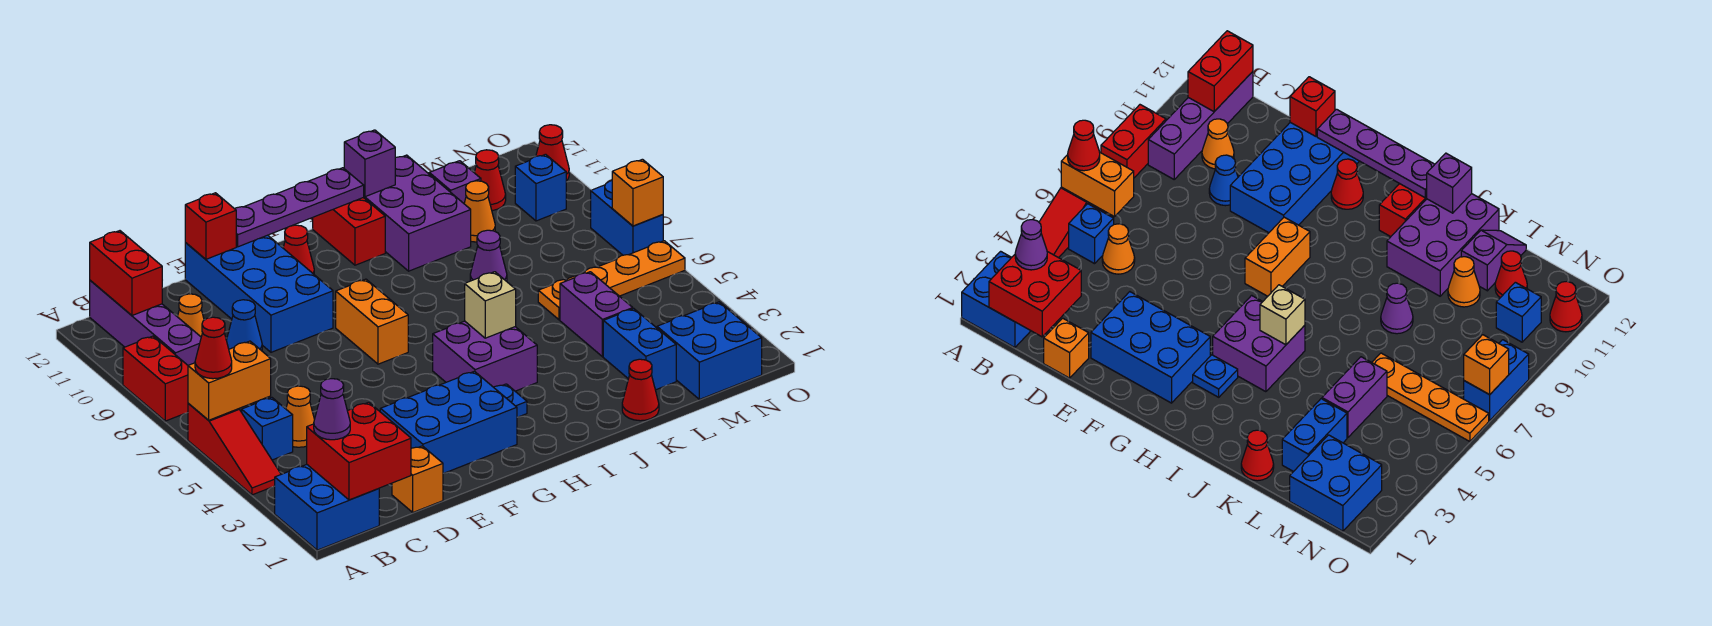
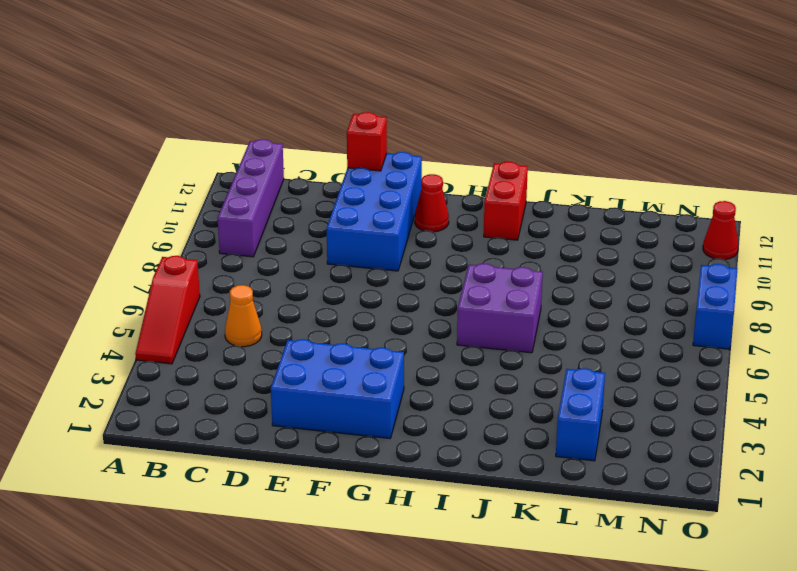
purple brick I6:J7 level 1 -> purple brick H4:I5 level 1
none -> blue brick A1:B2 level 1
none -> red brick A8:A9 level 1
none -> blue brick B5 level 1
none -> orange cone C10 level 1

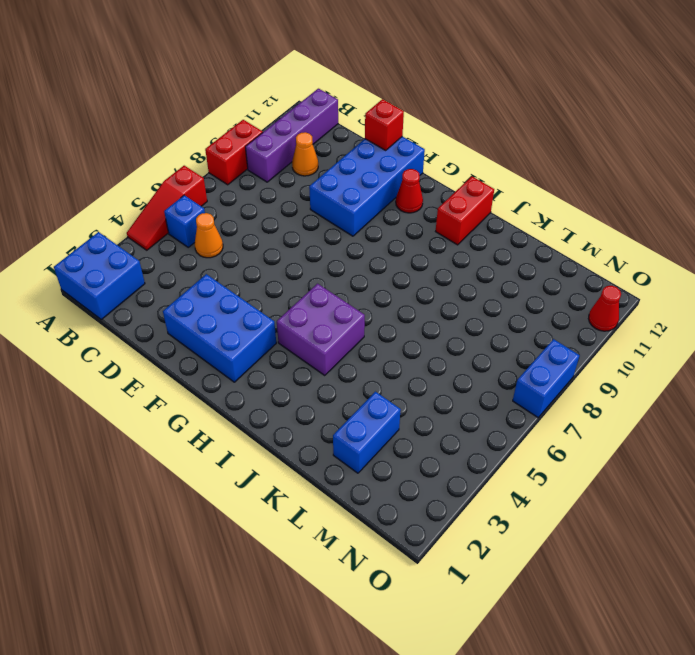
none -> orange brick D1 level 1
none -> blue cone D9 level 1
none -> orange brick G7:G8 level 1
none -> blue plate H3 level 1

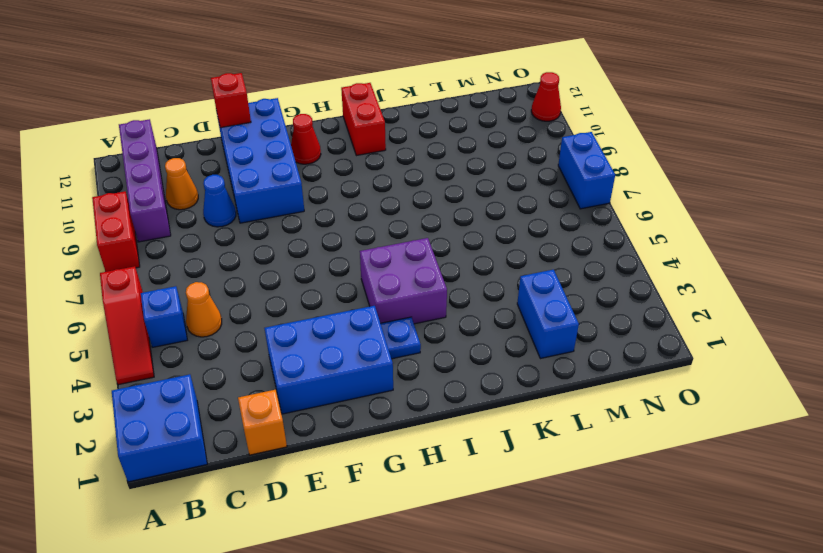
none -> orange brick G7:G8 level 1
none -> purple brick J10:K12 level 1
none -> red cone K1 level 1
none -> purple cone K8 level 1

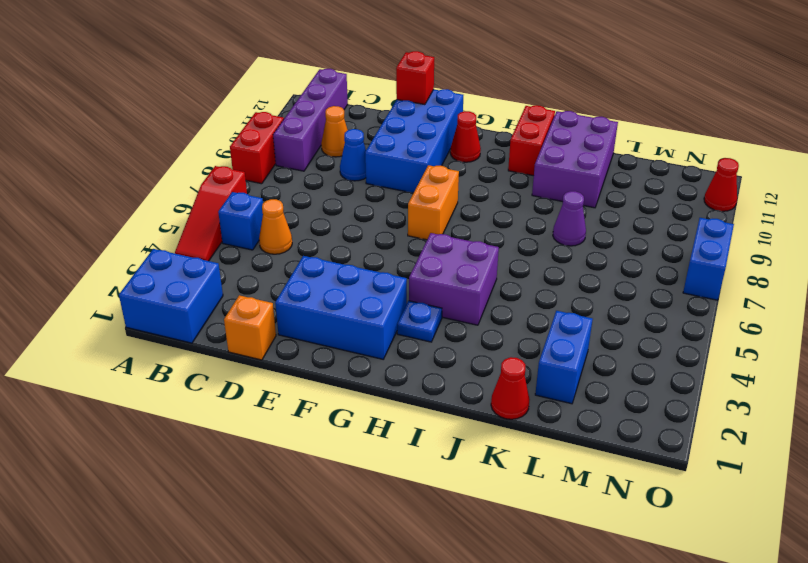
none -> purple brick L4:L5 level 1
none -> orange plate L6:O6 level 1
none -> orange cone L10 level 1
none -> purple slope L11:L12 level 1 top 11

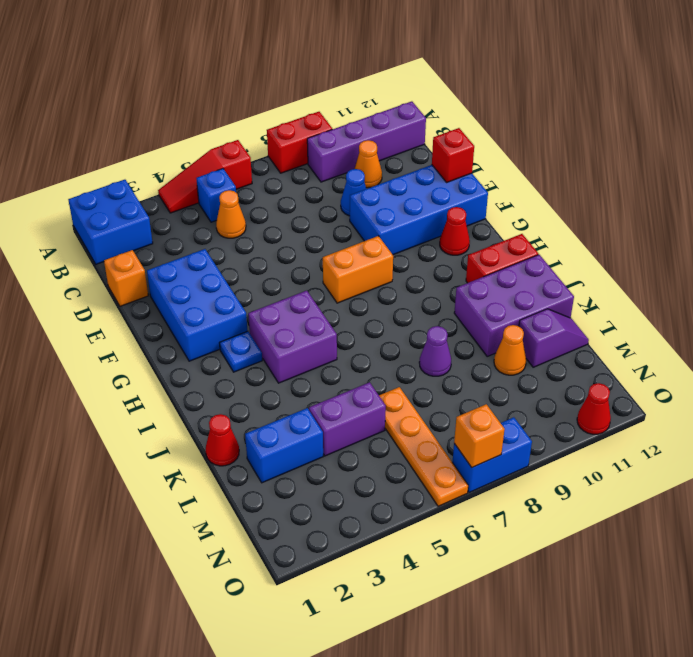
none -> blue brick M1:N2 level 1
none -> red cone M11 level 1
none -> blue brick N10 level 1
none -> orange brick A6:B6 level 2

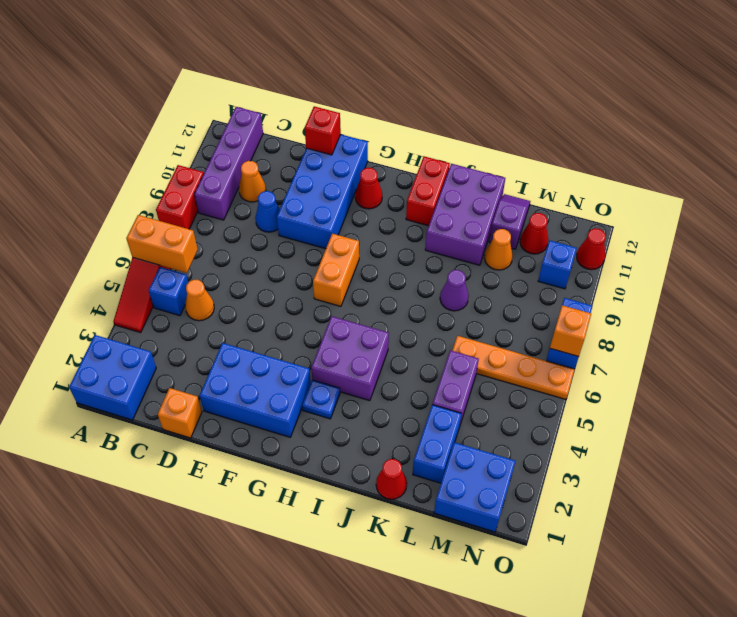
none -> red brick B1:C2 level 2
none -> red brick B11:B12 level 2
none -> purple plate F12:I12 level 2
none -> tan brick I5 level 2

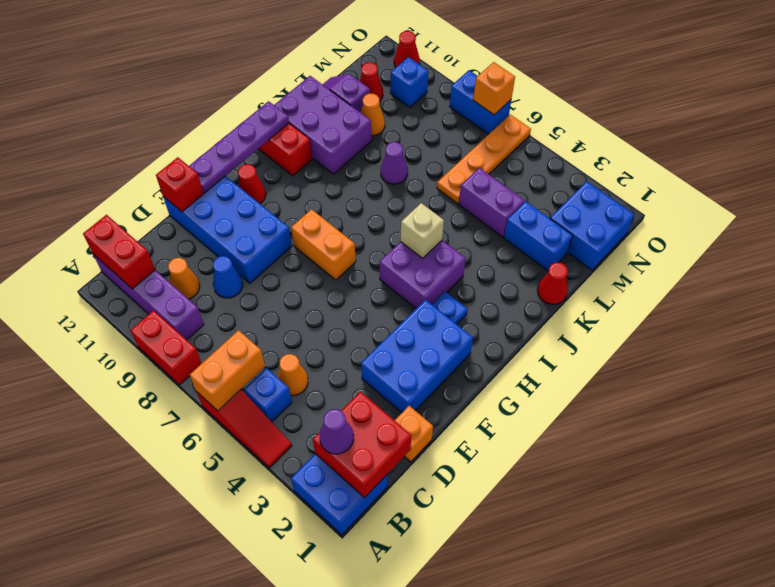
none -> purple brick J12 level 2
none -> red cone A6 level 3

